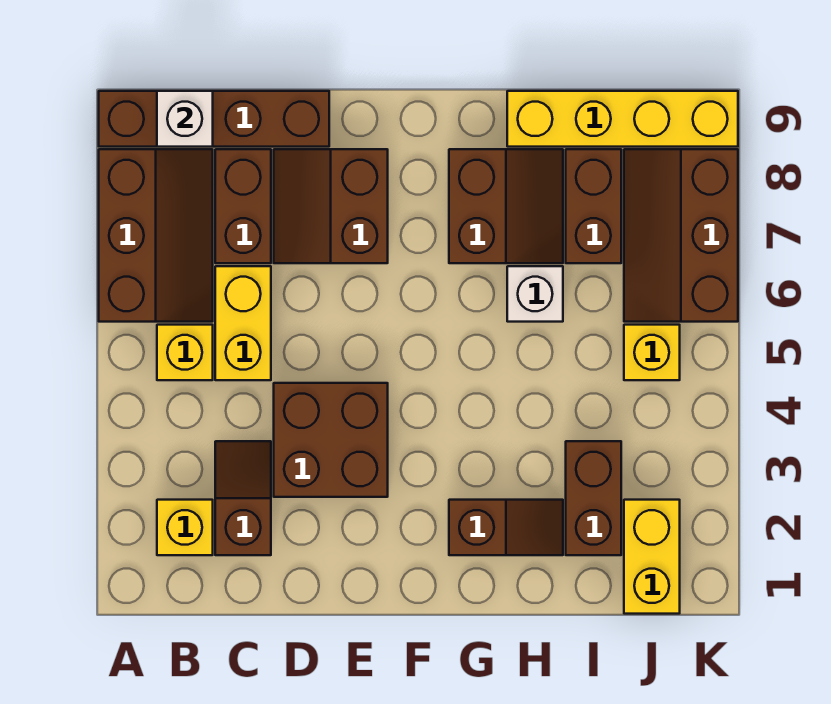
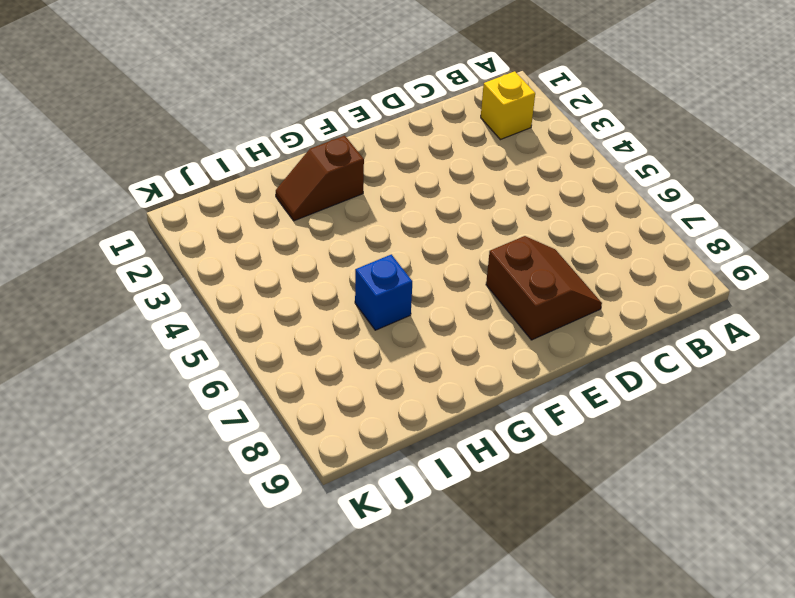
blue brick H6 level 1 -> white brick H6 level 1
none -> brown slope A6:B8 level 1 top A
none -> brown brick A9:D9 level 1
none -> yellow brick B5 level 1

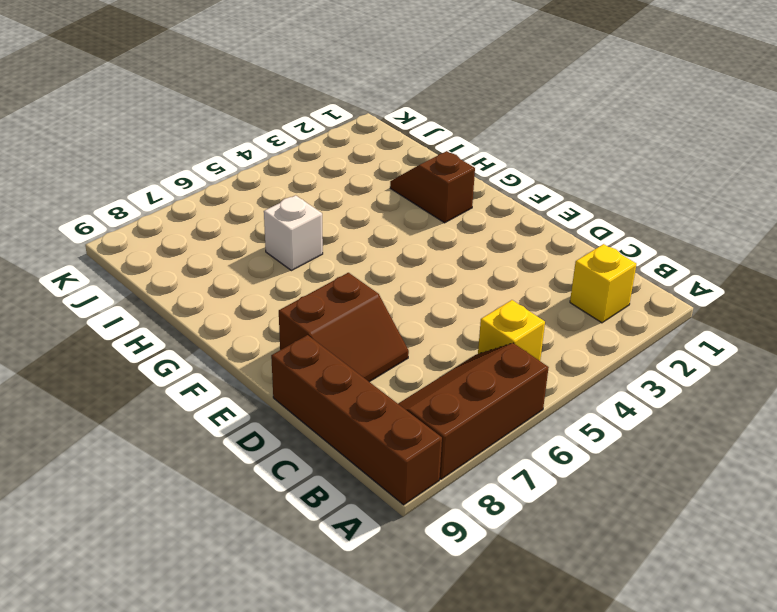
none -> brown slope C2:C3 level 1 top 2
none -> yellow brick C5:C6 level 1
none -> brown brick C7:C8 level 1

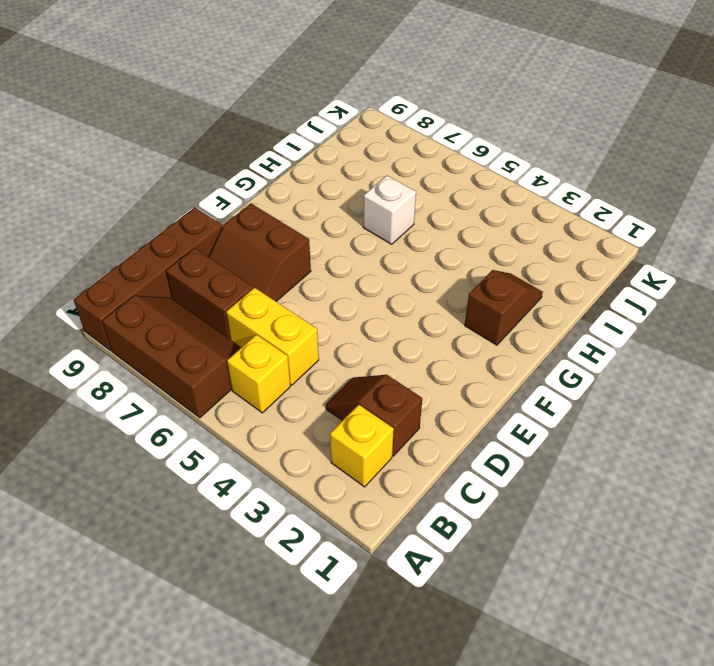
none -> brown brick D3:E4 level 1
none -> brown slope G7:H8 level 1 top G
none -> yellow brick H9:K9 level 1

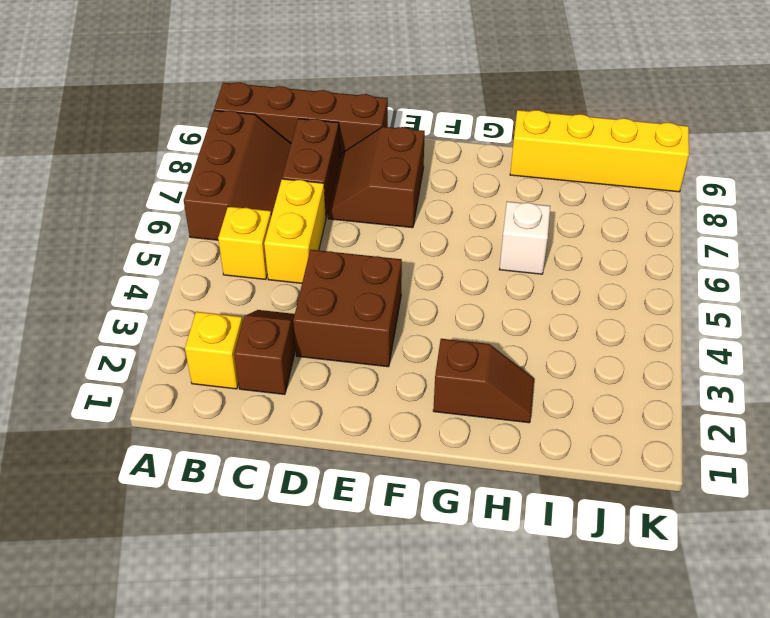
none -> brown slope G7:H8 level 1 top G
none -> brown brick I2:I3 level 1
none -> brown brick I7:I8 level 1

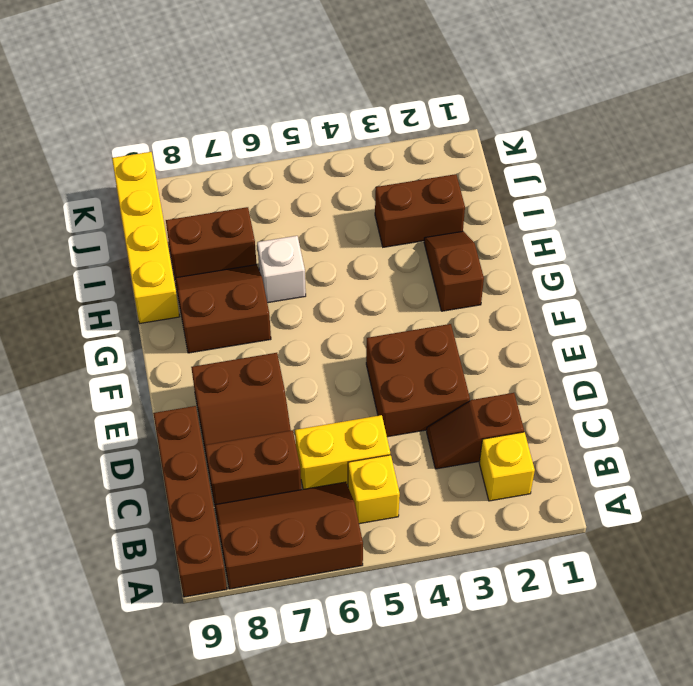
none -> yellow brick J1:J2 level 1
none -> yellow brick J5 level 1
none -> brown slope J6:K8 level 1 top K

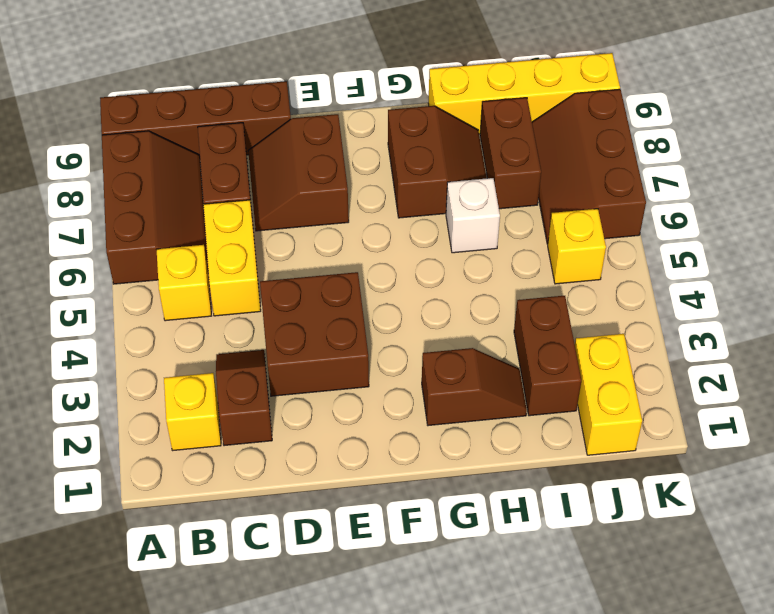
none -> white brick B9 level 2

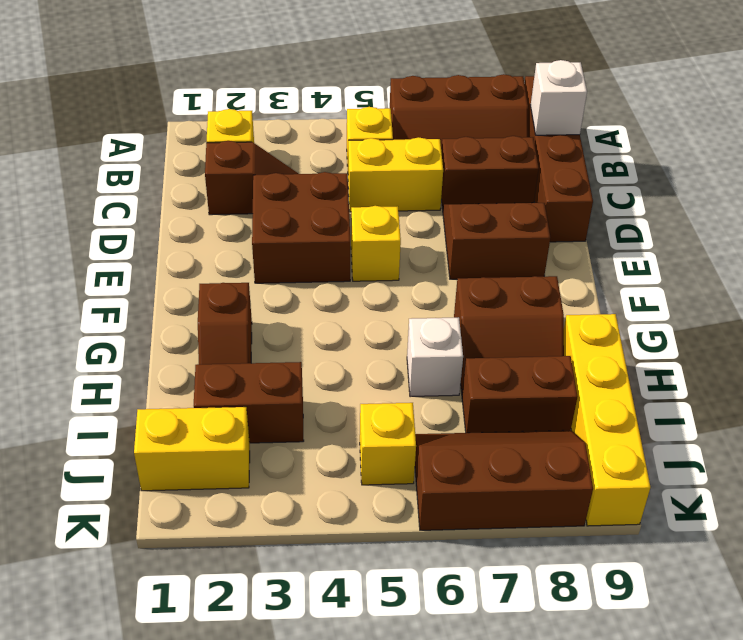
yellow brick E5 level 1 -> none

